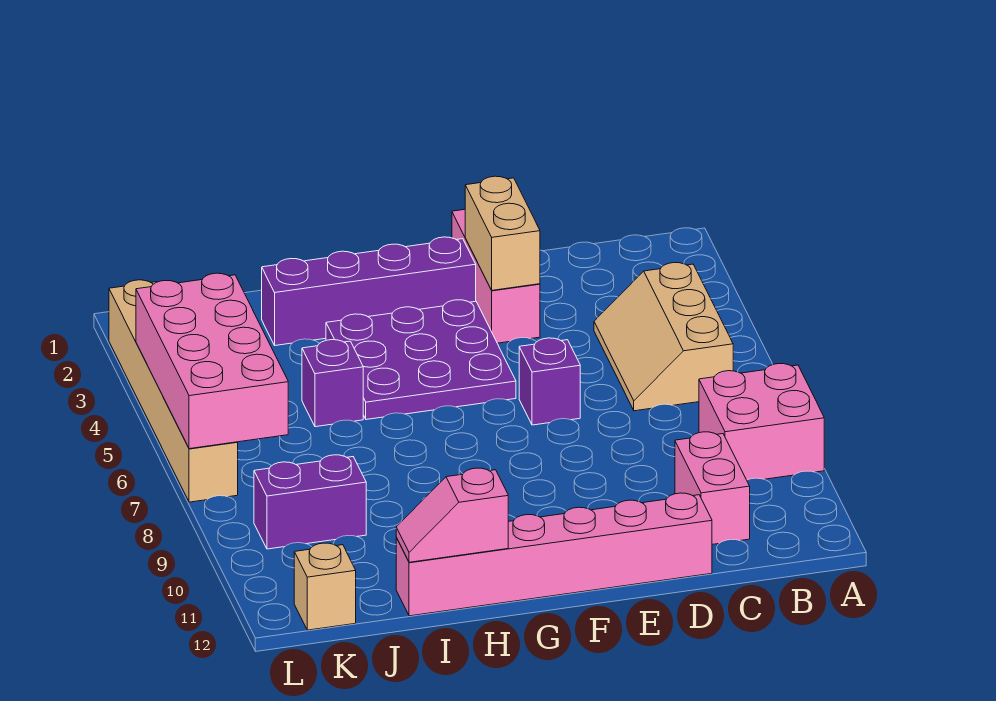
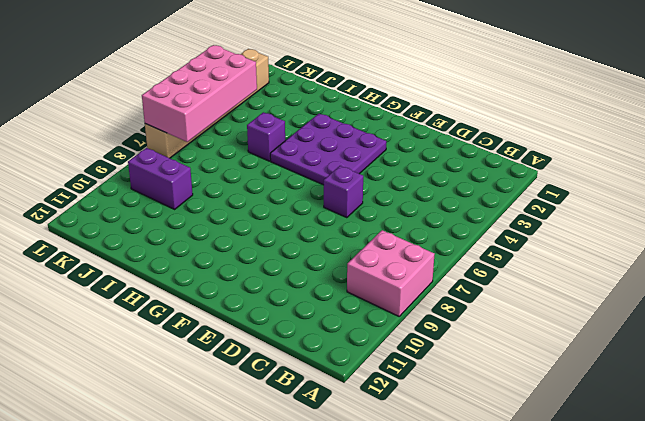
none -> tan slope B4:C6 level 1 top B
none -> pink brick C10:C11 level 1
none -> pink brick D12:I12 level 1

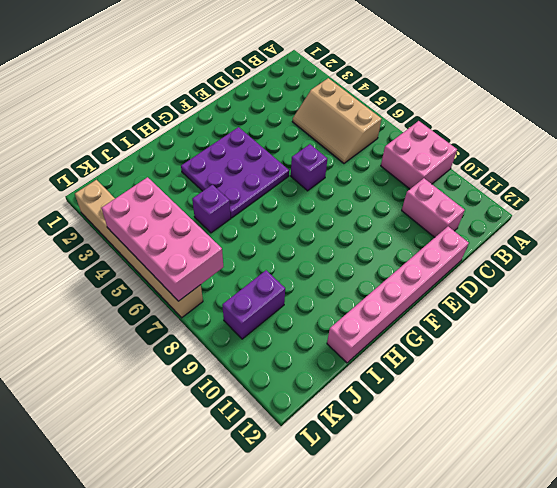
none -> pink brick E1:E3 level 1
none -> purple brick F2:I2 level 1
none -> tan brick K12 level 1

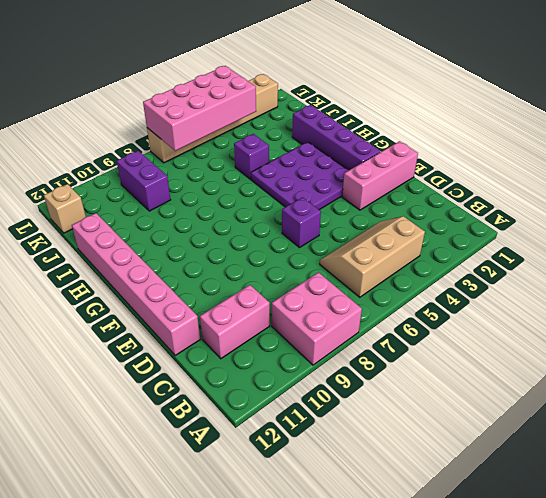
none -> tan brick E2:E3 level 2
none -> pink slope H12:I12 level 2 top H

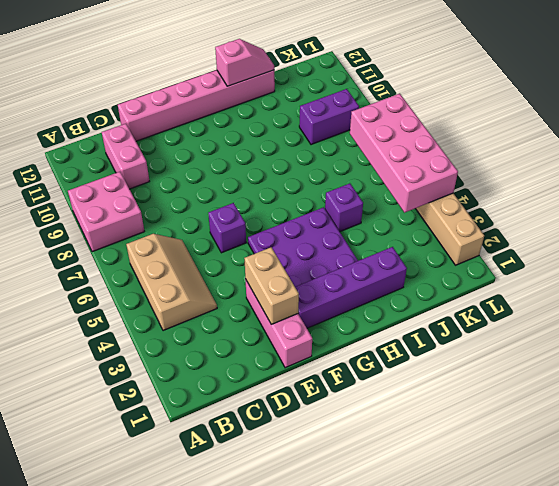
none -> tan brick K12 level 1

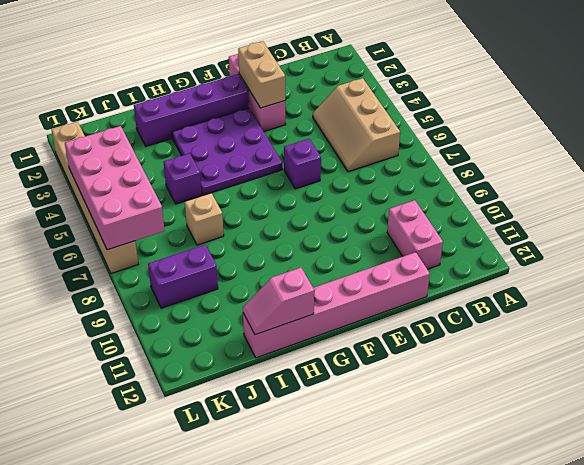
tan brick I7 level 1 -> tan brick K12 level 1
none -> pink brick A8:B9 level 1

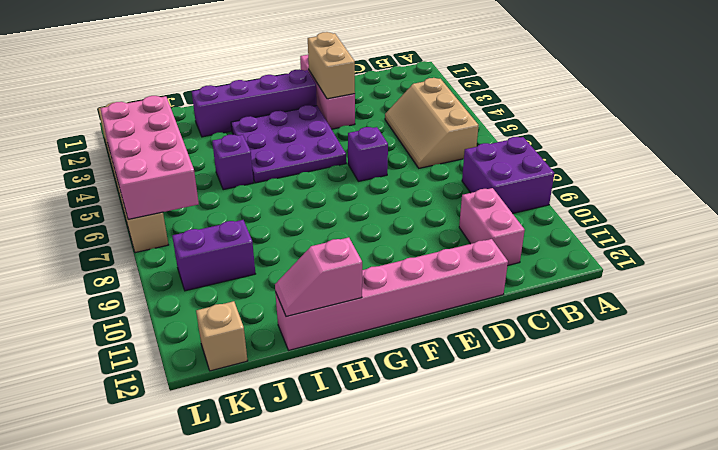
purple brick A8:B9 level 1 -> pink brick A8:B9 level 1

